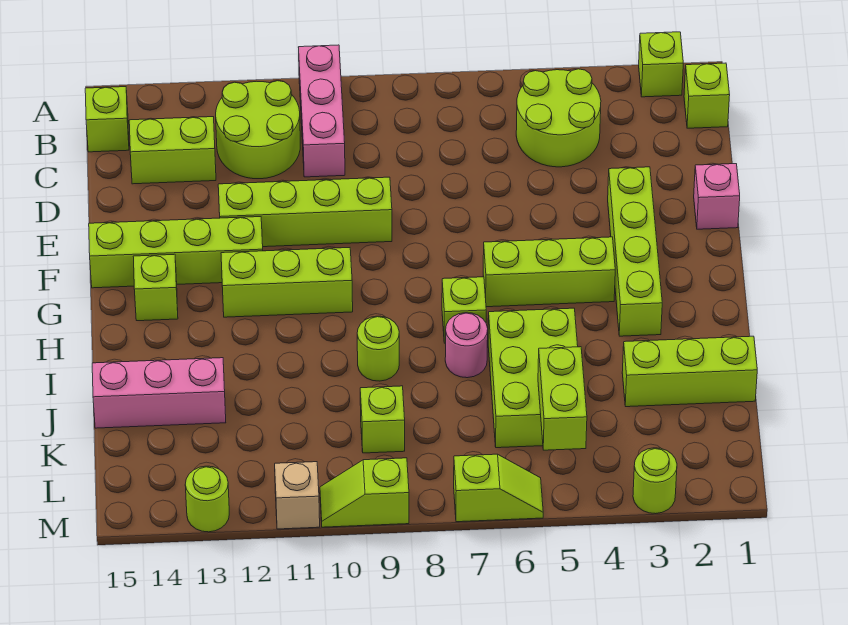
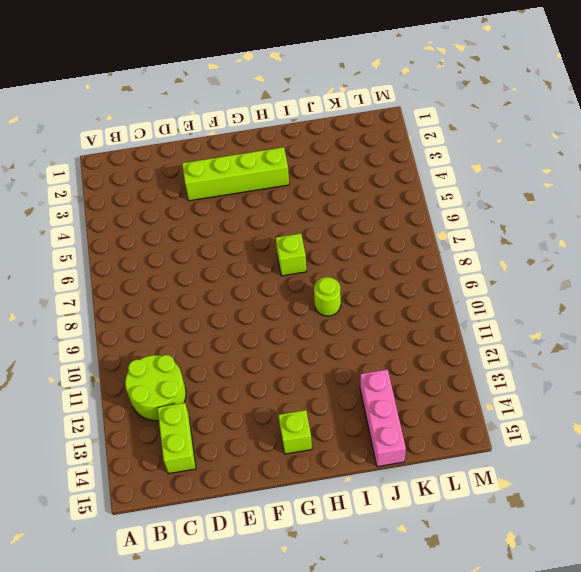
none -> lime brick A2 level 1
none -> pink brick A10:C10 level 1
none -> lime brick B1 level 1

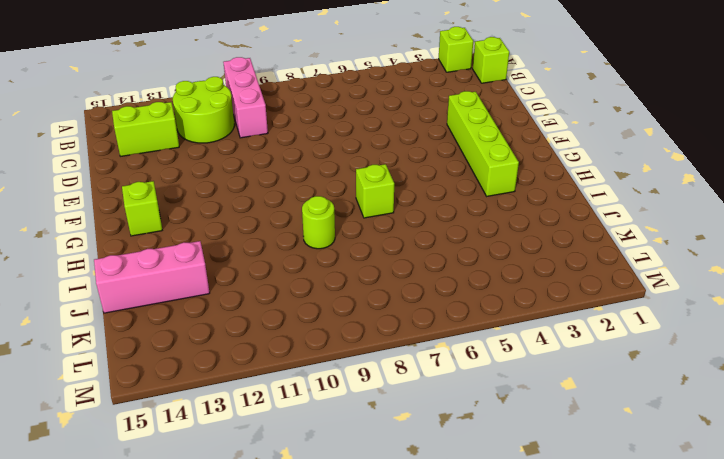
none -> lime round brick B4:C5 level 1
none -> lime brick B15 level 1
none -> pink brick E1 level 1

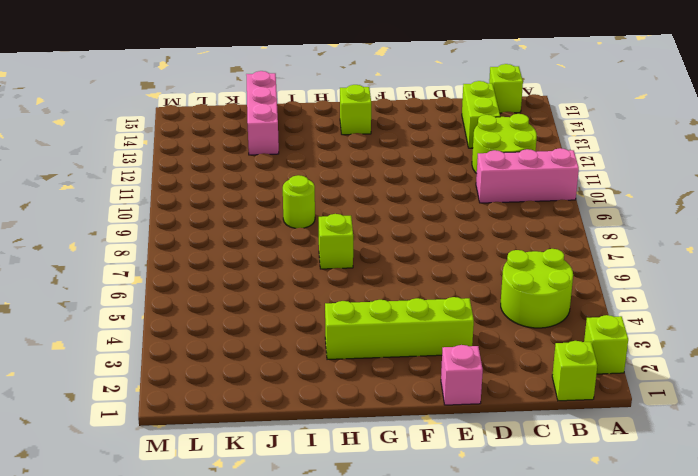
none -> lime brick E9:E12 level 1
none -> lime brick F12:F15 level 1
none -> lime brick G4:G6 level 1

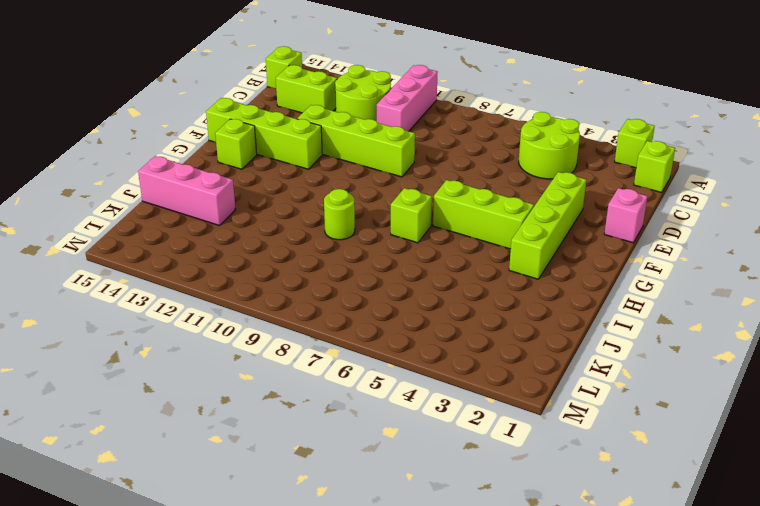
none -> lime brick G10:G12 level 1
none -> lime brick I5:K6 level 1
none -> pink round brick I7 level 1

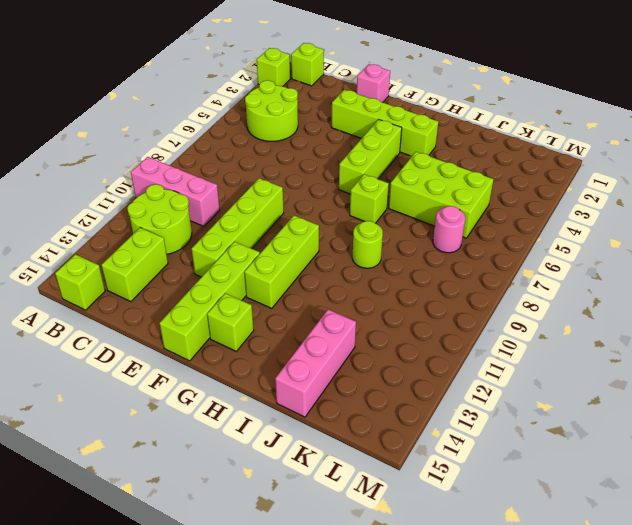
pink round brick K7 level 1 -> pink round brick I7 level 1
none -> lime brick J1:J3 level 1
none -> lime brick K9 level 1
none -> lime round brick M3 level 1

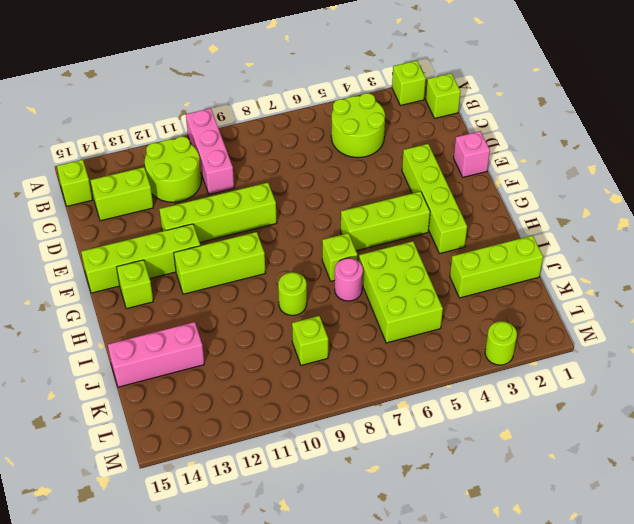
none -> lime slope M6:M7 level 1 top 7
none -> lime slope M9:M10 level 1 top 9
none -> tan brick M11 level 1

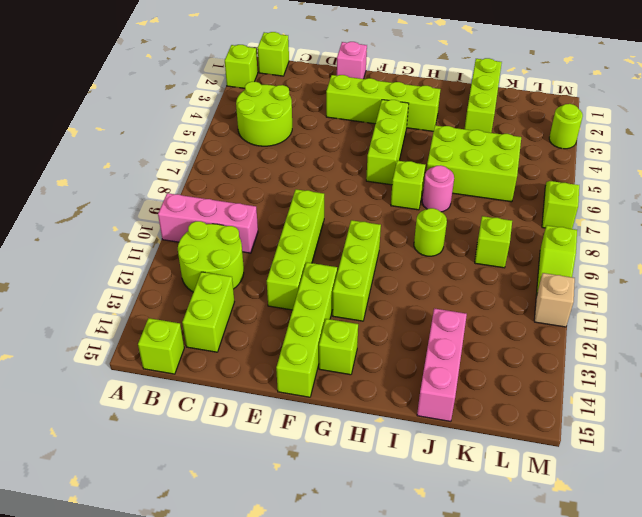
none -> lime round brick M13 level 1
none -> lime brick K5:L5 level 2

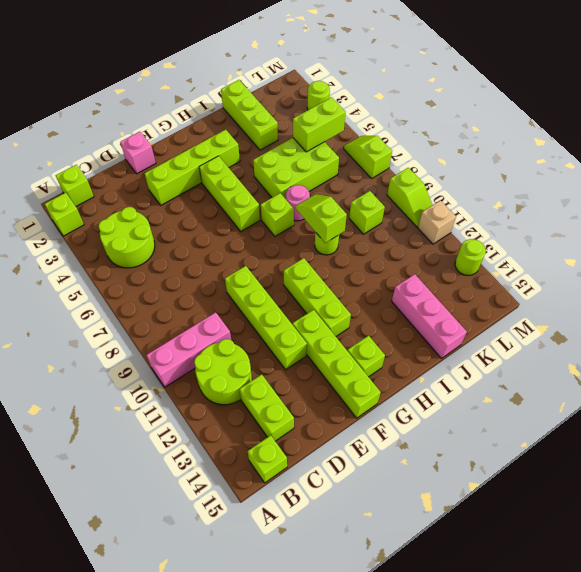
lime slope I8:I9 level 2 top 9 -> none

